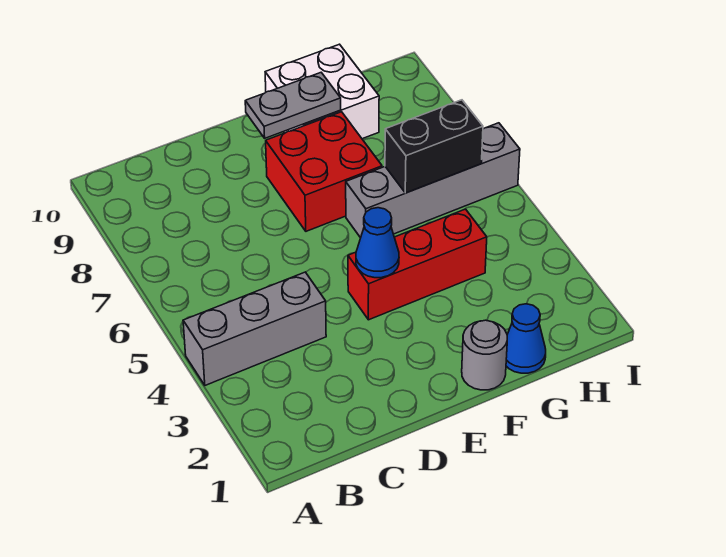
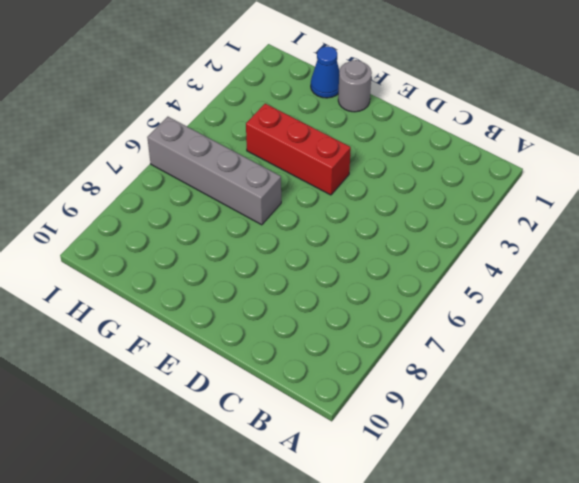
none -> grey brick A4:C4 level 1
none -> red brick E7:F8 level 1

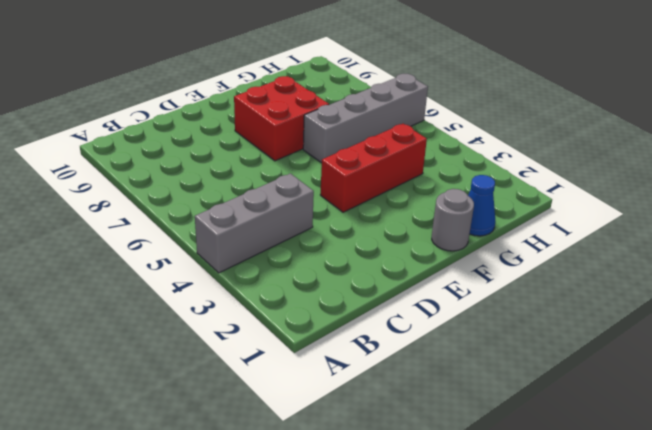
none -> white brick F9:G10 level 1
none -> blue cone E4 level 2

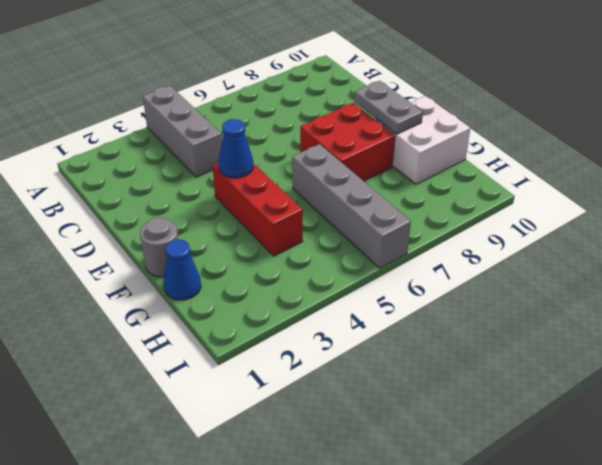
none -> black brick G6:H6 level 2

